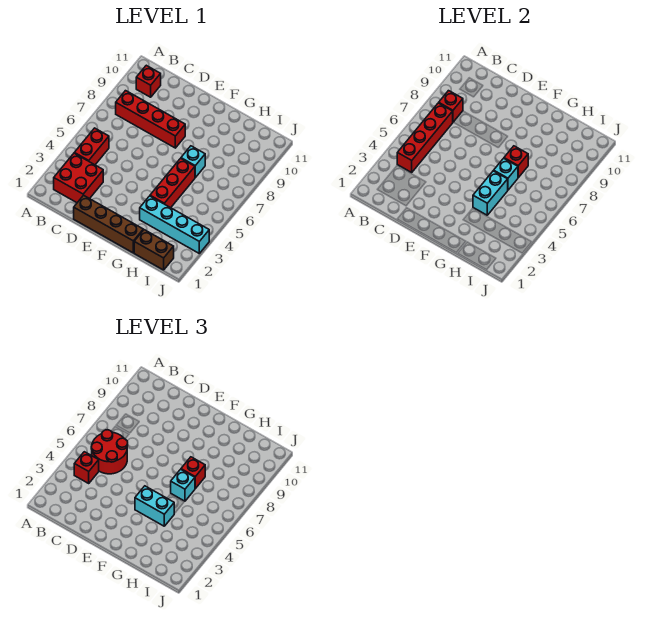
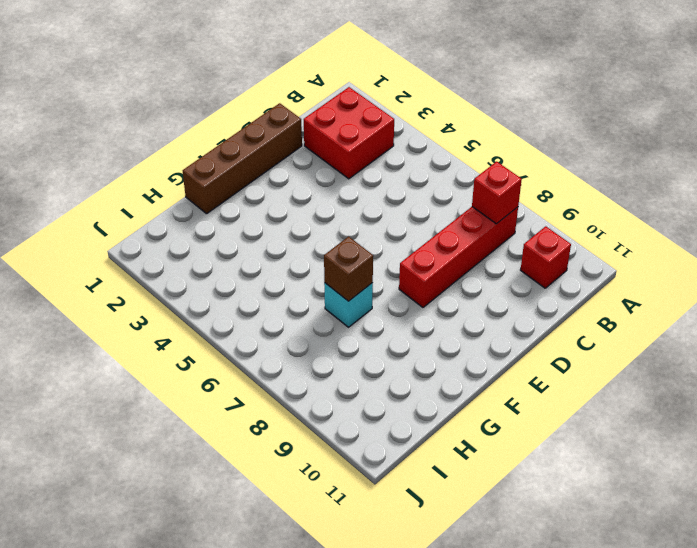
brown brick G7 level 2 -> red brick G7 level 2
none -> red brick B4:B5 level 1
none -> cyan brick G3:J3 level 1
none -> red brick G4:G6 level 1

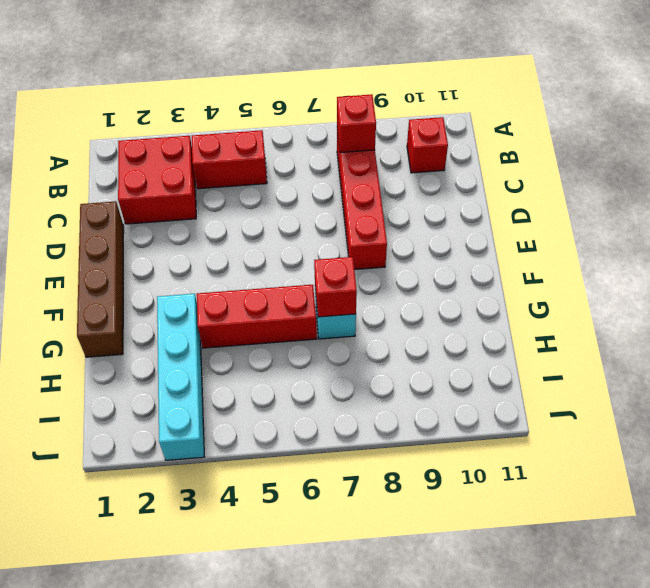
none -> brown brick H1:I1 level 1
none -> red brick B4:B7 level 2
none -> cyan brick G4:G5 level 2

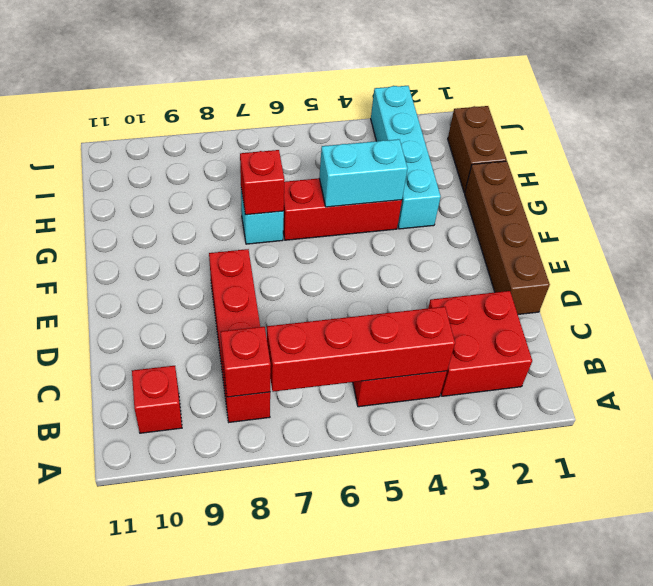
none -> cyan brick G6 level 2
none -> red brick B4 level 3
none -> red round brick B5:C6 level 3

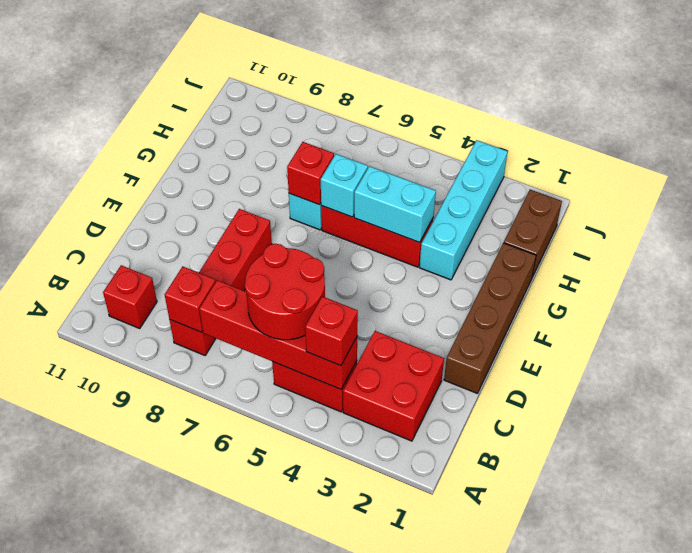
none -> cyan brick F4:G4 level 3
none -> cyan brick G6 level 3
none -> red brick G7 level 3

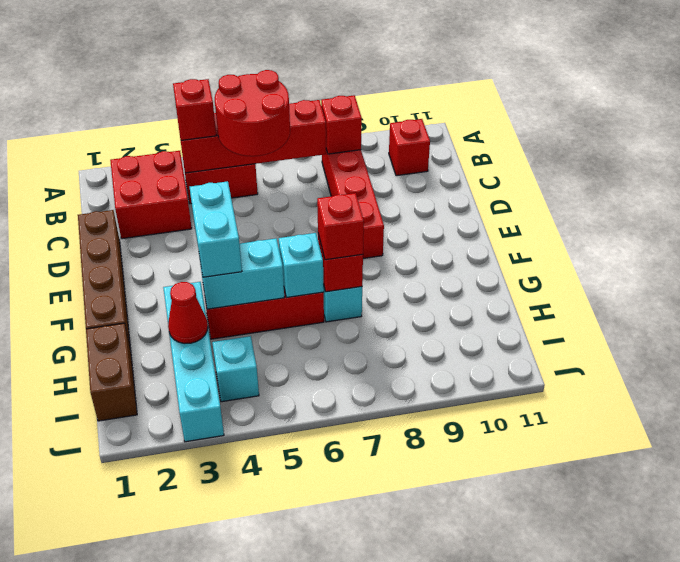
red cone H3 level 2 -> none
cyan brick I4 level 1 -> cyan brick G6 level 3

